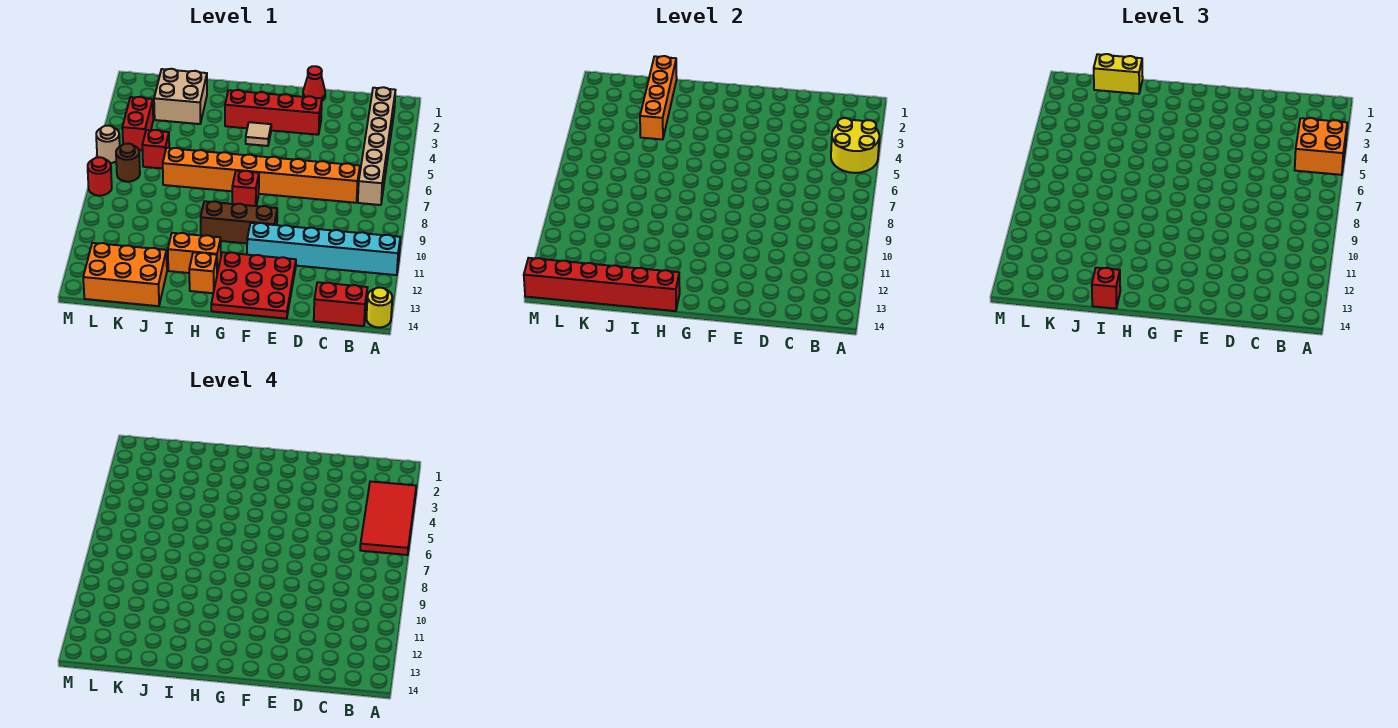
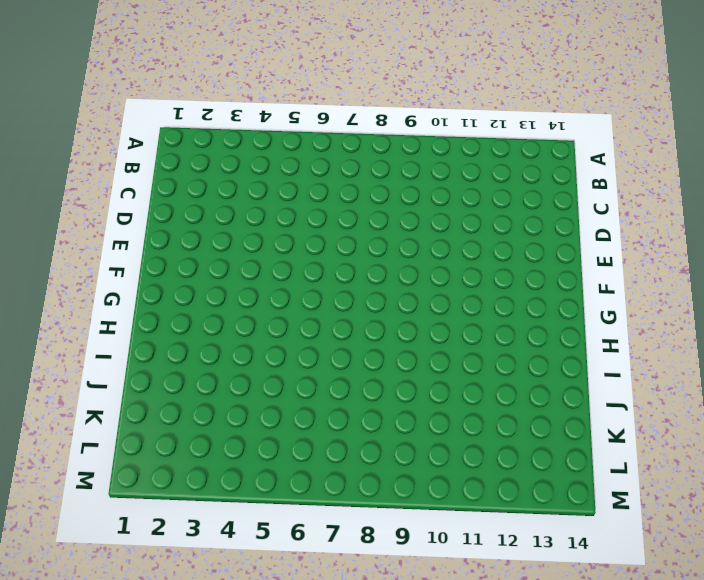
none -> cyan brick A11:F11 level 1
none -> yellow round brick A14 level 1
none -> tan brick B2:B7 level 1

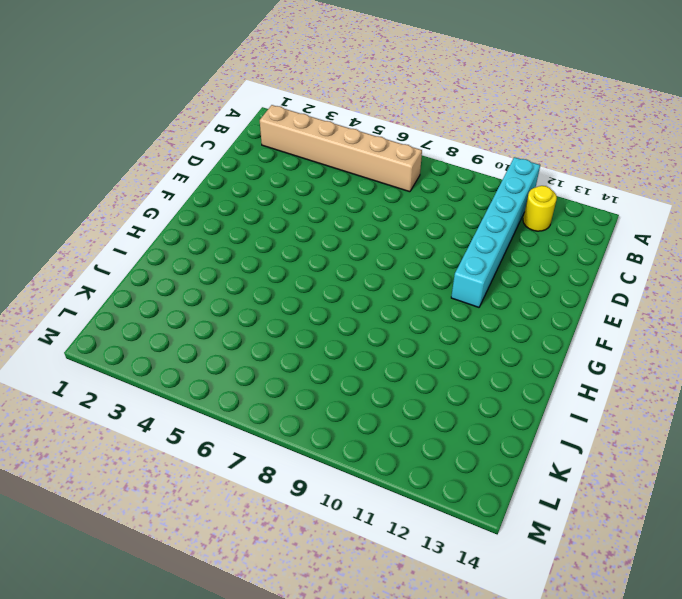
yellow round brick B12 level 1 -> yellow round brick A14 level 1
none -> red brick B14:C14 level 1
none -> orange brick C7:J7 level 1
none -> red cone E1 level 1

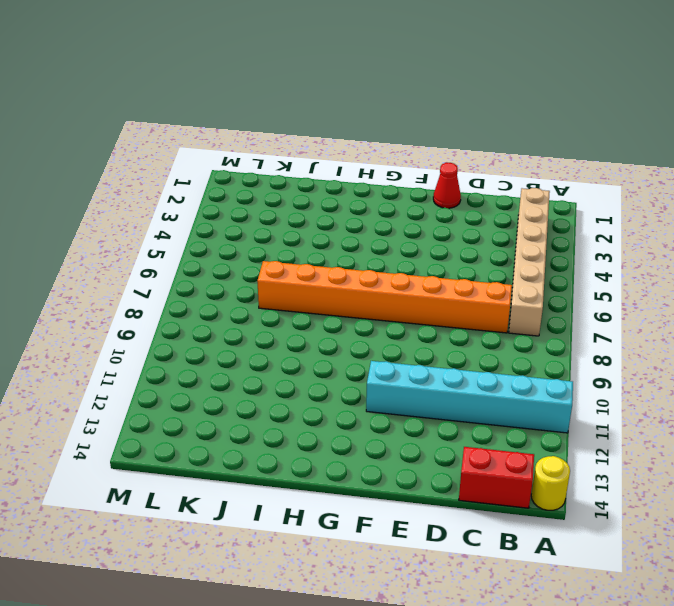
none -> red brick E3:H3 level 1
none -> red plate E12:G14 level 1
none -> brown brick F10:H10 level 1

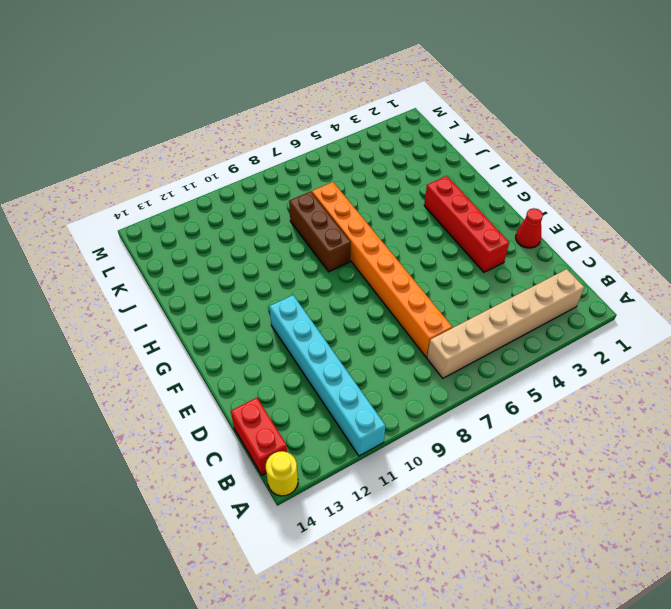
brown brick H8:J8 level 1 -> brown brick F10:H10 level 1
none -> red plate E12:G14 level 1
none -> tan tile G4 level 1
none -> red brick G8 level 1

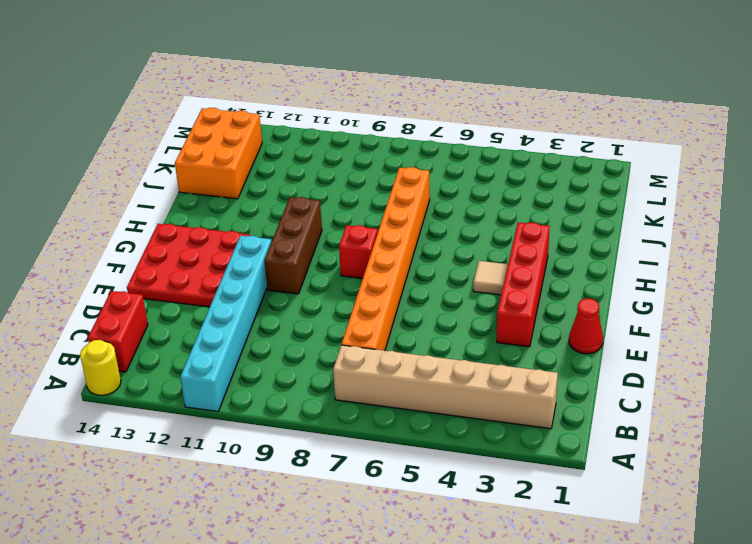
none -> orange brick H12:I12 level 1
none -> orange brick H13 level 1
none -> tan brick J2:K3 level 1

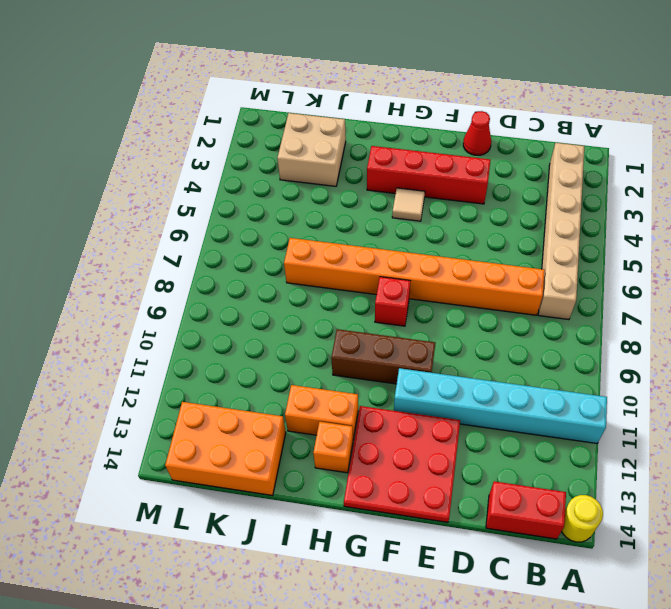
none -> red brick K6 level 1
none -> red brick L4:L5 level 1
none -> brown round brick L7 level 1

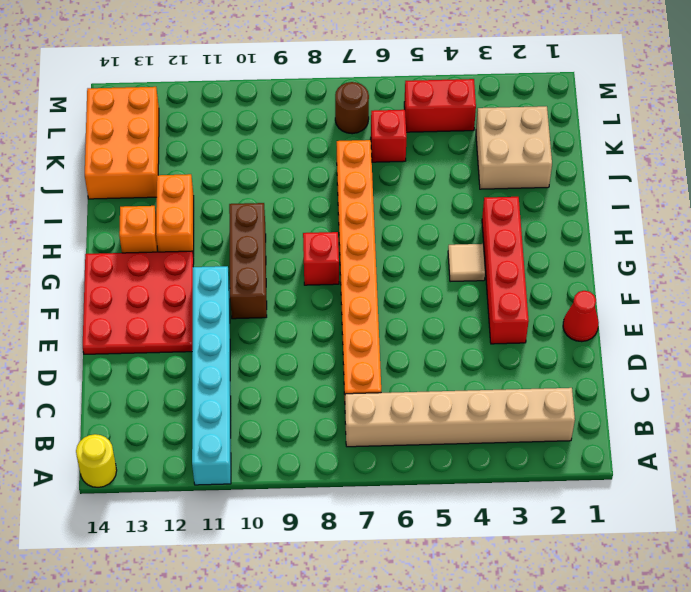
none -> red brick B14:C14 level 1
none -> tan round brick M6 level 1
none -> red round brick M8 level 1

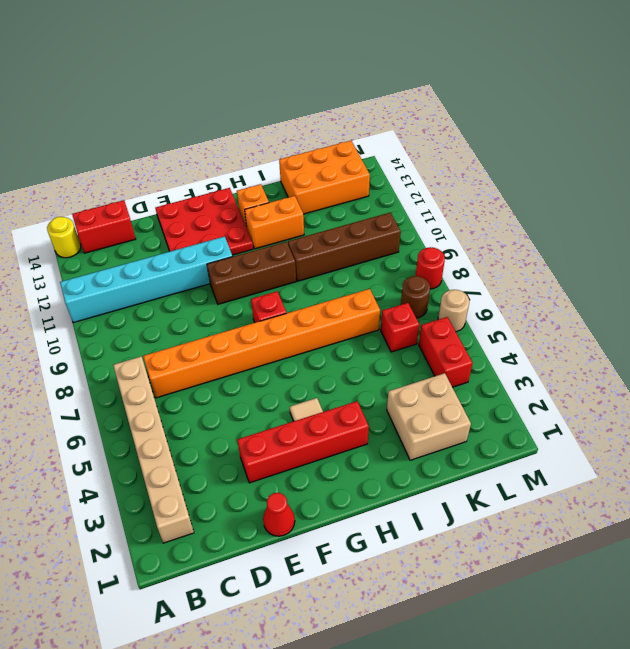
brown brick I10:L10 level 1 -> none
none -> yellow round brick A4:B5 level 2
none -> red brick H14:M14 level 2
none -> orange brick J1:J4 level 2

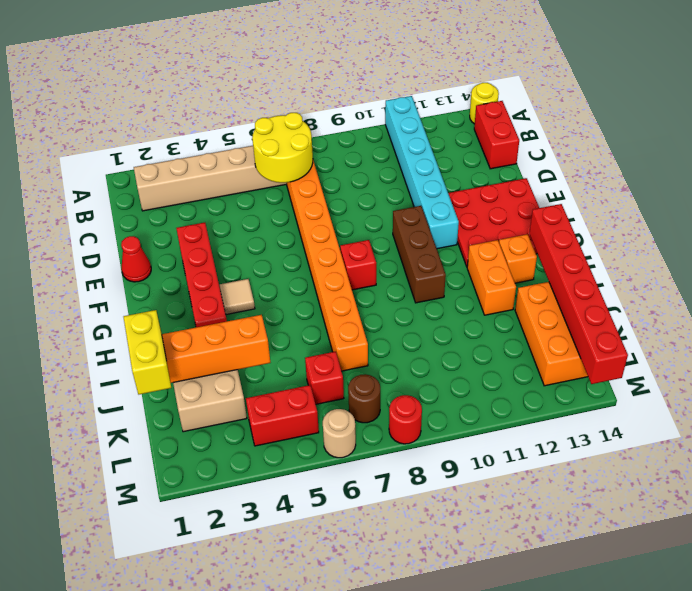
yellow round brick B6:C7 level 2 -> yellow round brick A4:B5 level 2
none -> orange brick A4:B5 level 3
none -> red brick I14 level 3
none -> red tile A3:B6 level 4

